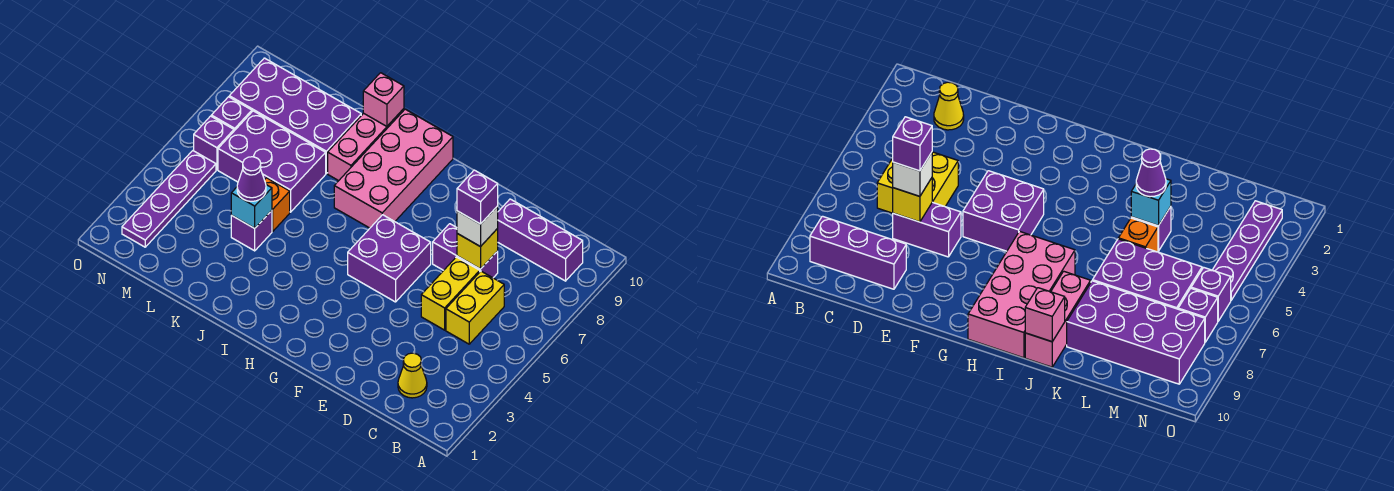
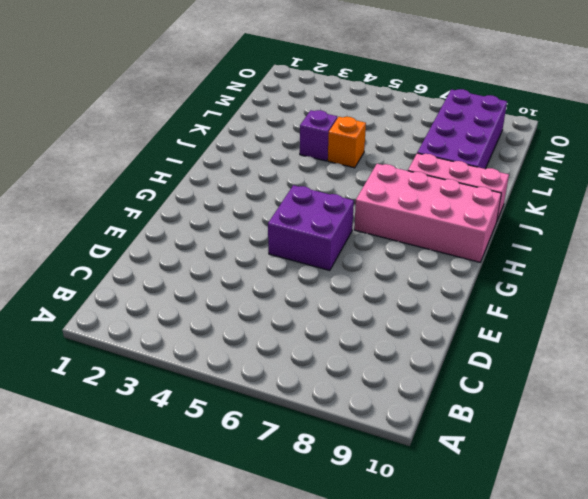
none -> purple brick B9:D9 level 1
none -> yellow cone C2 level 1
none -> yellow brick C5:C6 level 1

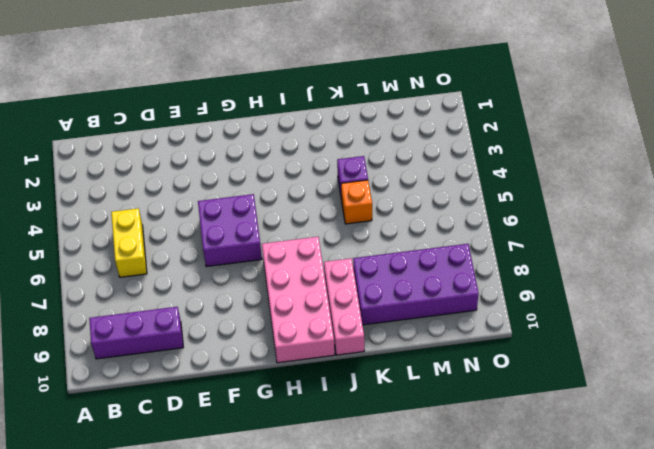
none -> yellow cone C2 level 1
none -> yellow brick D5:D6 level 1
none -> purple brick D7:E7 level 1

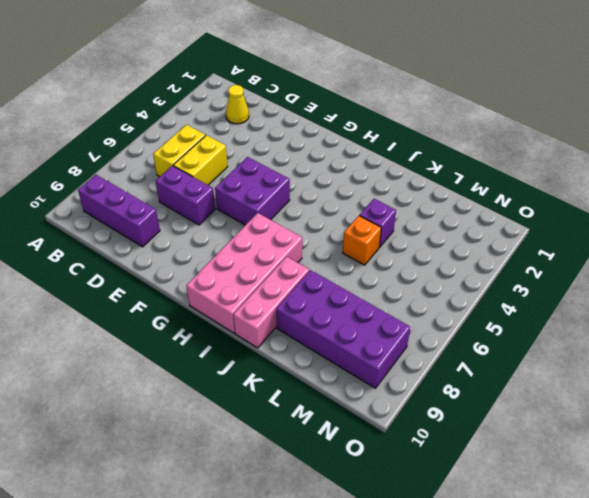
none -> purple brick K6:M7 level 1
none -> purple plate N2:N5 level 1
none -> purple brick N6 level 1

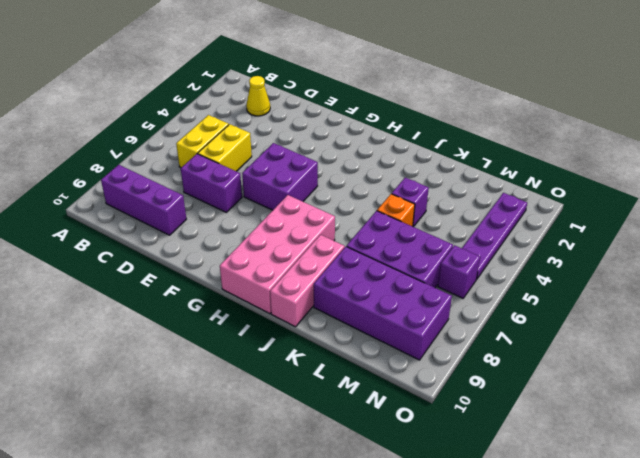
none -> purple brick N7 level 1
none -> yellow brick D7 level 2
none -> pink brick J10 level 2

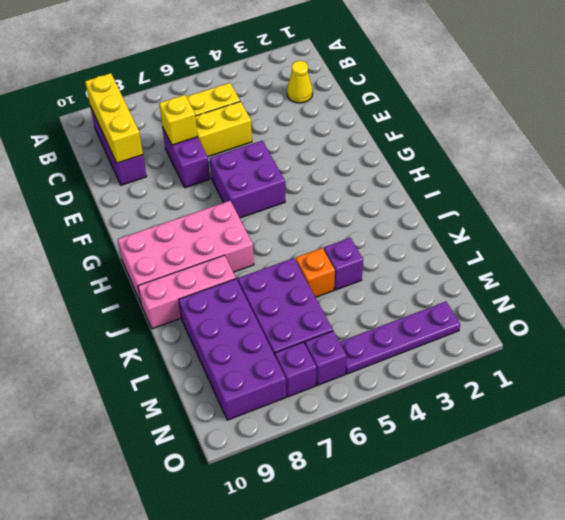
yellow brick B9:D9 level 2 -> none
none -> pink brick J10 level 2
none -> cyan brick K4 level 2
none -> white brick D7 level 3

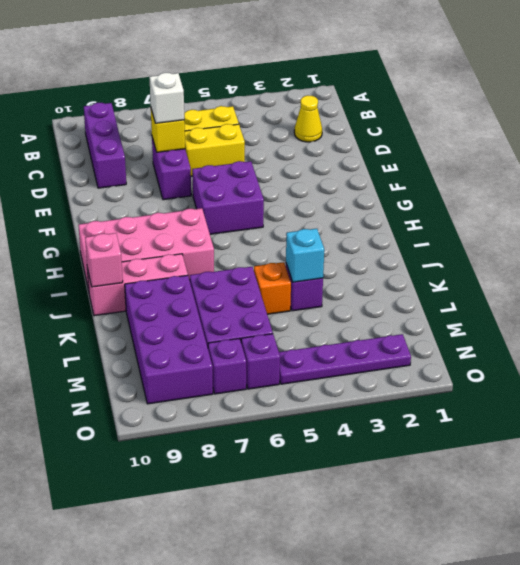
none -> purple cone K4 level 3
none -> purple brick D7 level 4

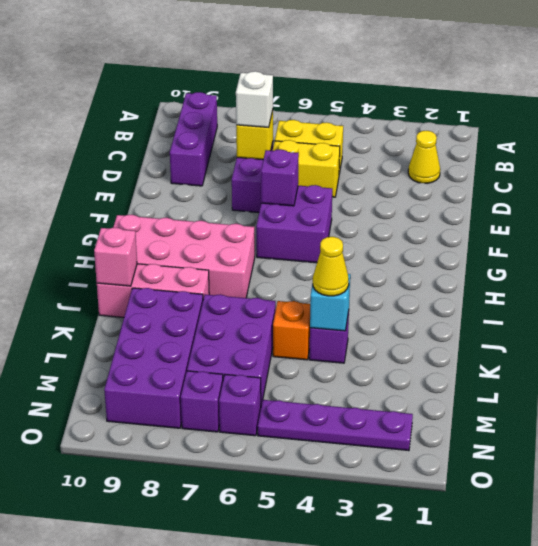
purple brick F6 level 2 -> purple brick D7 level 4
yellow cone K4 level 3 -> purple cone K4 level 3

